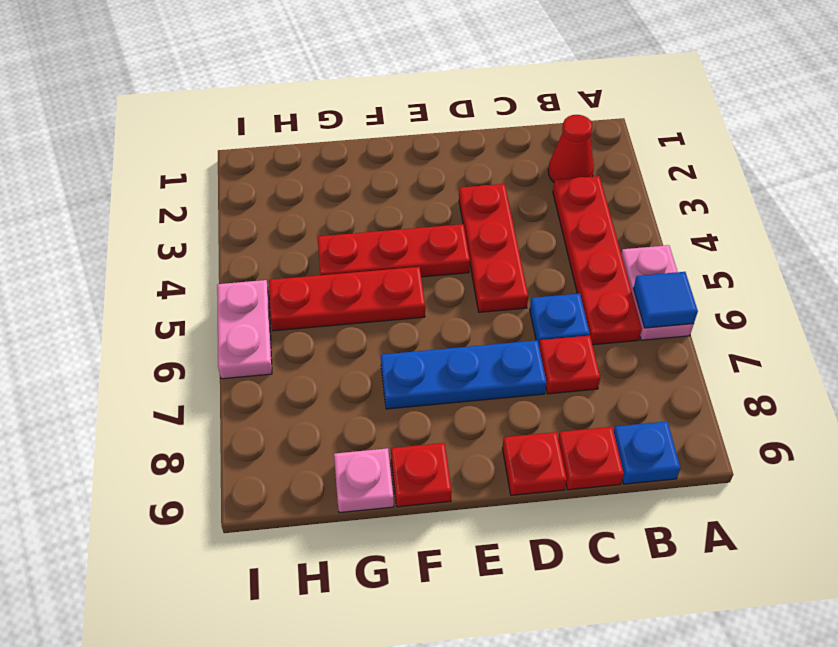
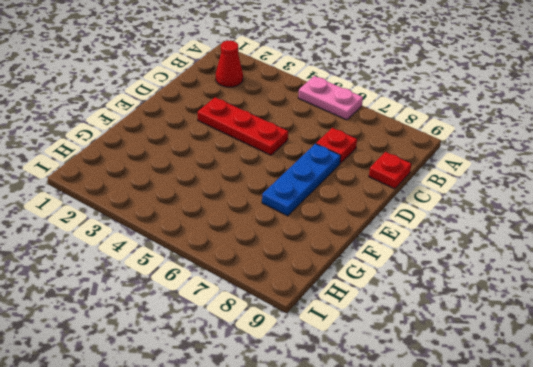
none -> red plate B3:B6 level 1
none -> blue plate B9 level 1
none -> blue plate C6 level 1

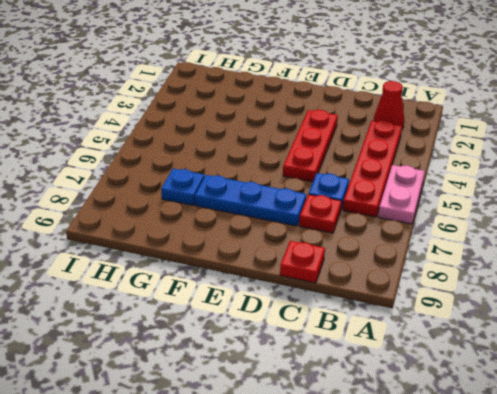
blue plate G7 level 1 -> blue plate B9 level 1
none -> red plate D9 level 1
none -> red plate E4:G4 level 1
none -> red plate F5:H5 level 1

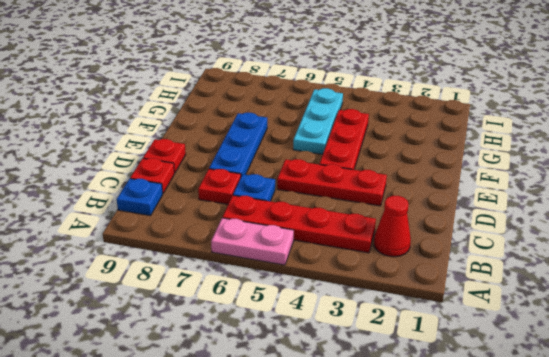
cyan plate F5:H5 level 1 -> red plate F5:H5 level 1
none -> red plate F9 level 1
none -> pink plate G9 level 1
none -> pink plate I5:I6 level 1

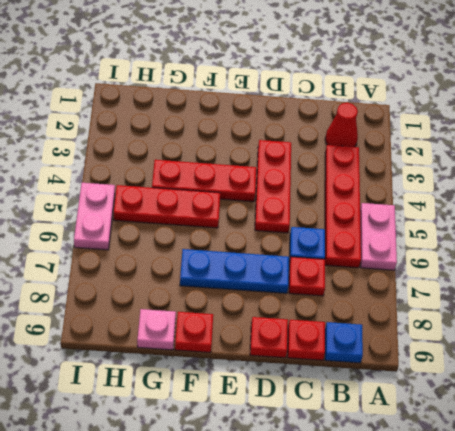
none -> blue tile A6 level 2

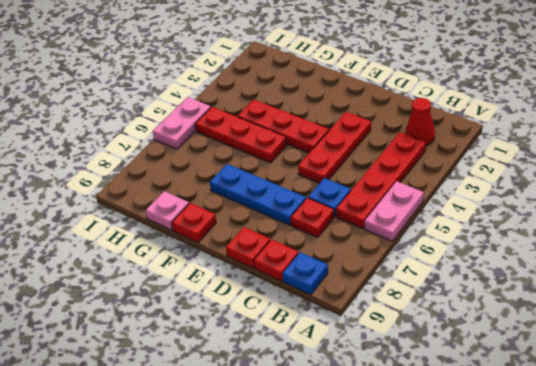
none -> blue tile A6 level 2

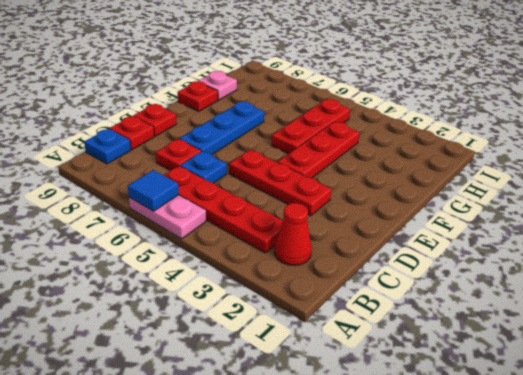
none -> pink plate I5:I6 level 1

